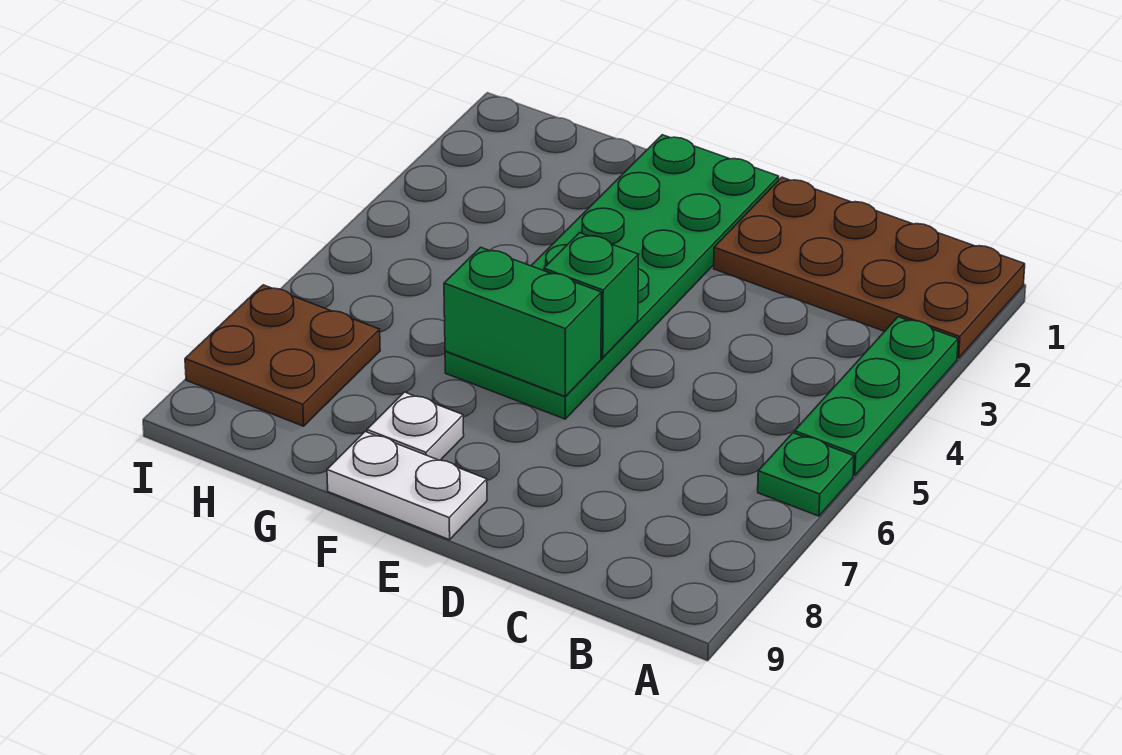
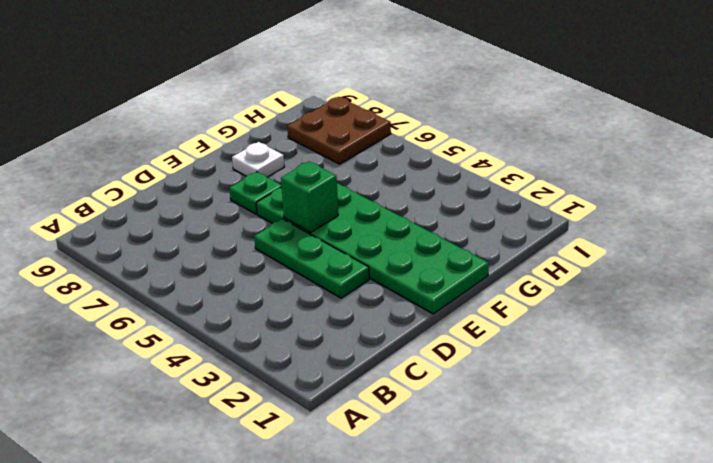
green plate D3:D5 level 1 -> green plate A3:A5 level 1
green plate E7 level 1 -> green plate A6 level 1
none -> brown plate A1:D2 level 1
none -> white plate E9:F9 level 1

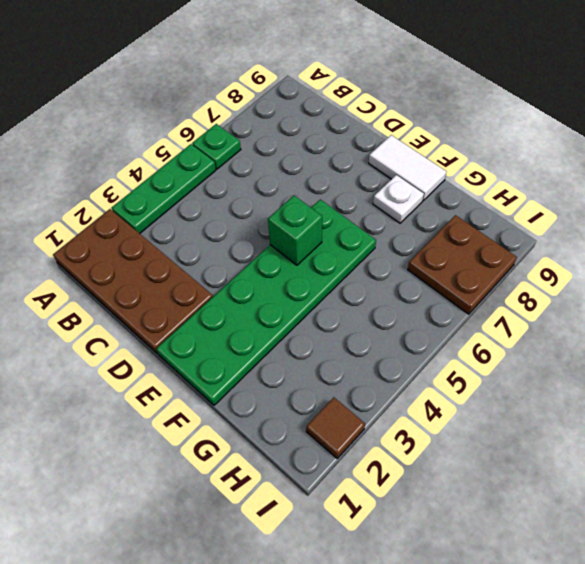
white tile E9:F9 level 1 -> white plate E9:F9 level 1
brown tile I2 level 1 -> none
none -> green brick E6:F6 level 2

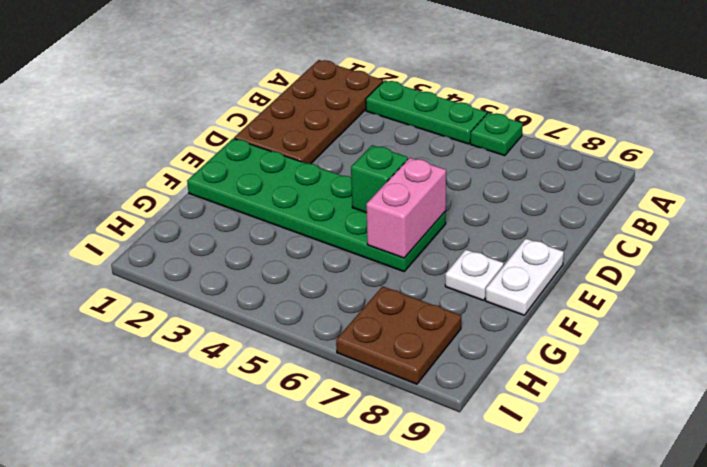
pink brick E6:F6 level 2 -> green brick E6:F6 level 2

